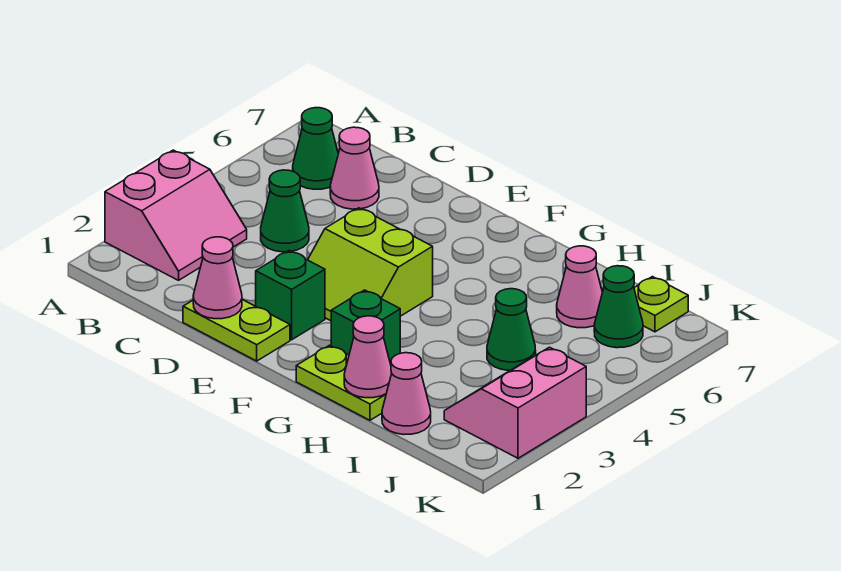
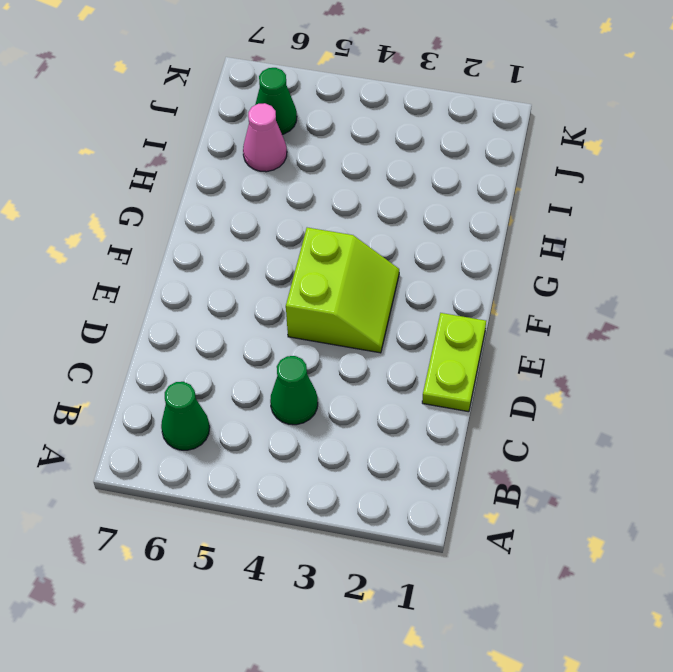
none -> pink slope A2:B3 level 1 top A
none -> pink cone C6 level 1
none -> green brick E2 level 1

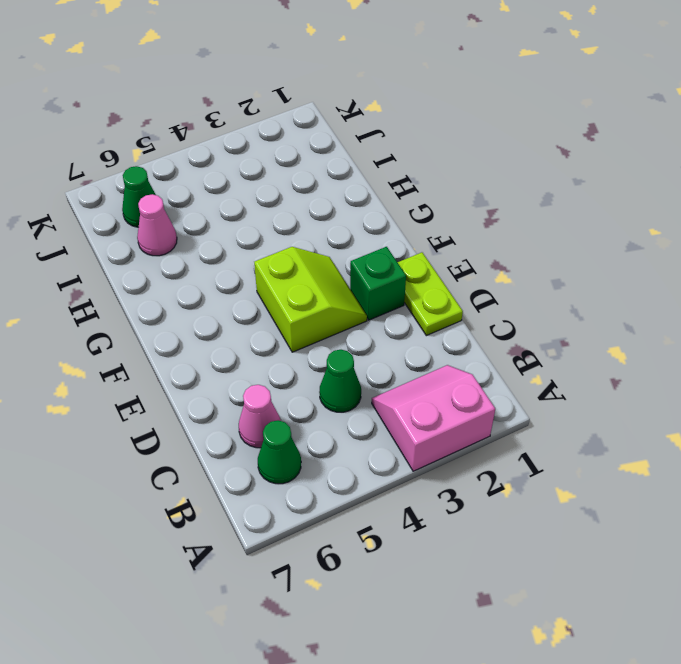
none -> lime plate G1:H1 level 1
none -> green brick G2 level 1
none -> pink cone I1 level 1

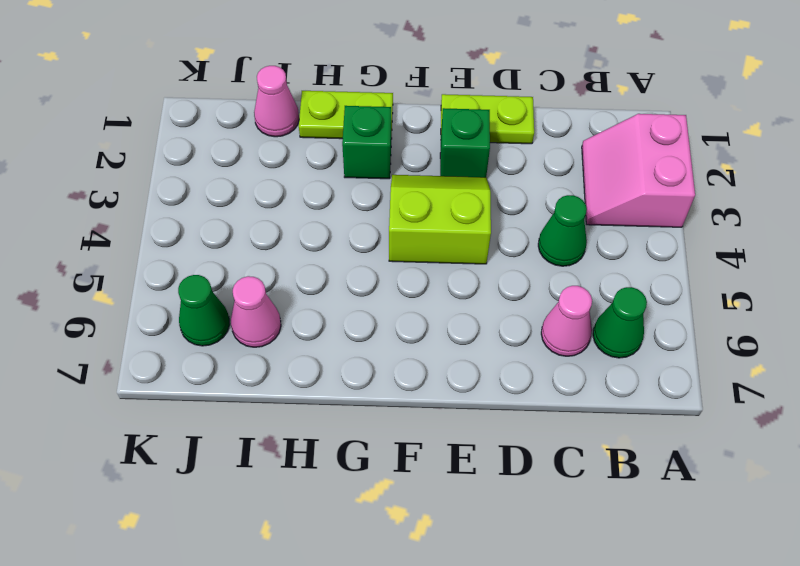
none -> green cone I4 level 1
none -> pink slope J2:K3 level 1 top K
none -> lime plate J7 level 1

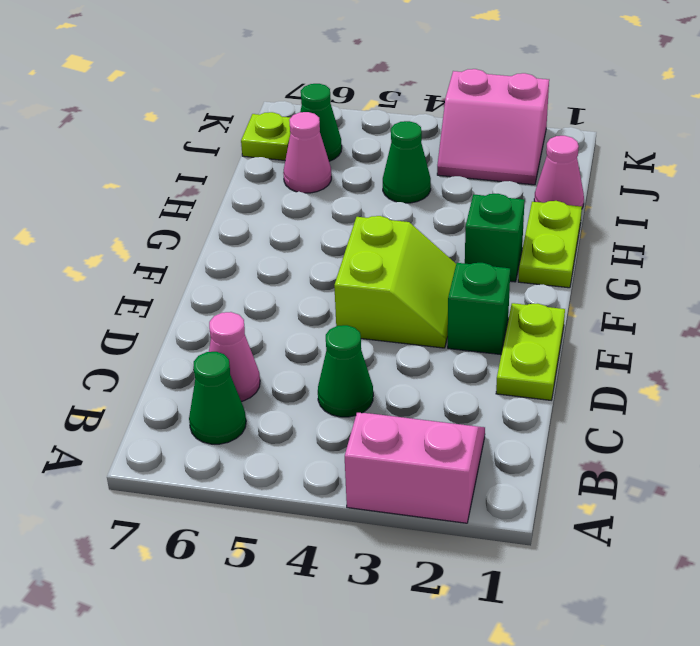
none -> pink cone D1 level 2
none -> pink cone H1 level 2

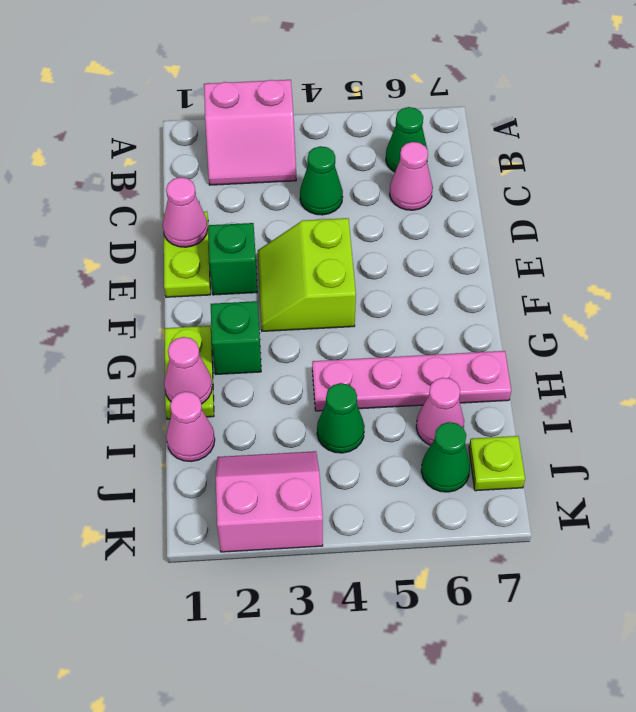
pink plate H4:H7 level 1 -> none

